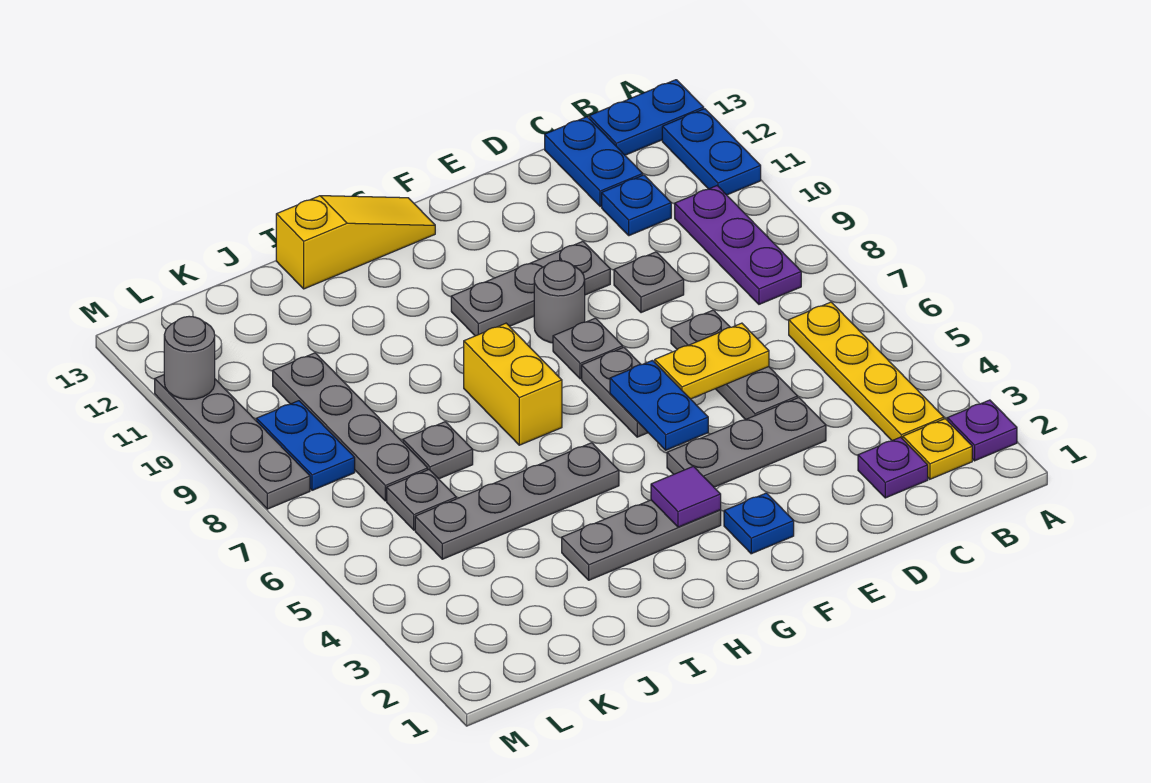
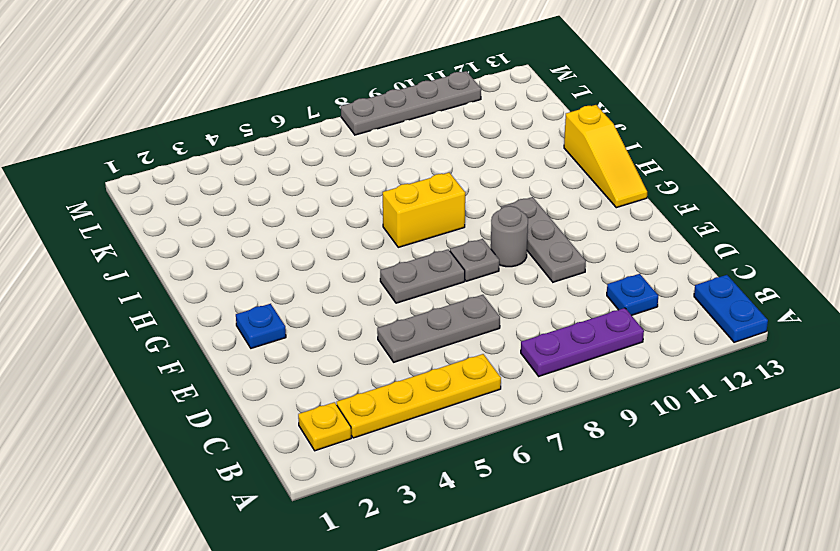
none -> purple plate A2 level 1
none -> blue plate A11:A12 level 1
none -> purple plate C2 level 1
none -> blue plate C12:C13 level 1

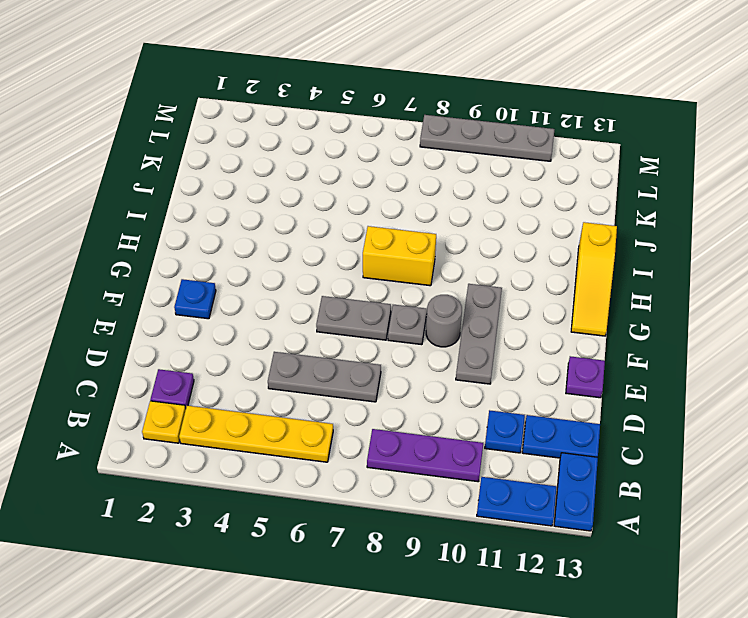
purple plate E13 level 1 -> purple plate A2 level 1
none -> grey plate D4:F4 level 1
none -> grey plate D9 level 1
none -> grey plate G3:I3 level 1
none -> grey plate H5:K5 level 1

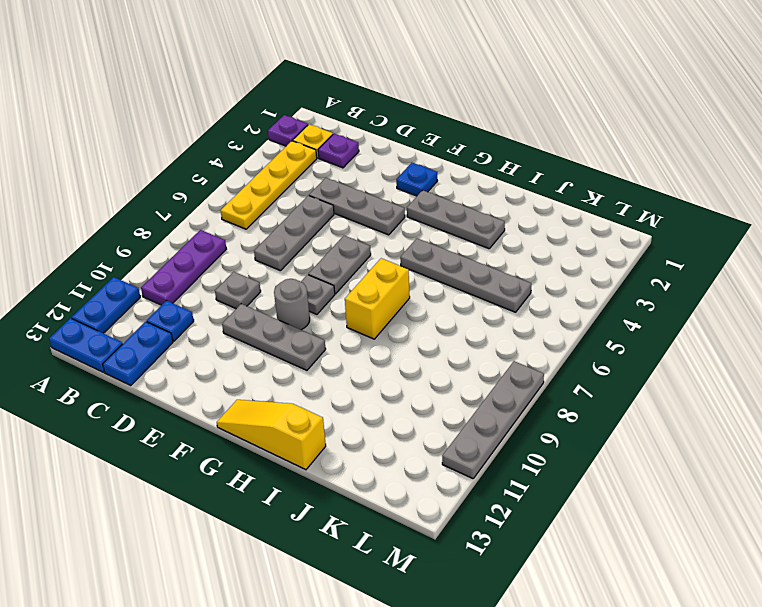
none -> grey plate J7 level 1
none -> grey plate K6 level 1
none -> grey plate K7:K10 level 1
none -> blue plate L8:L9 level 1

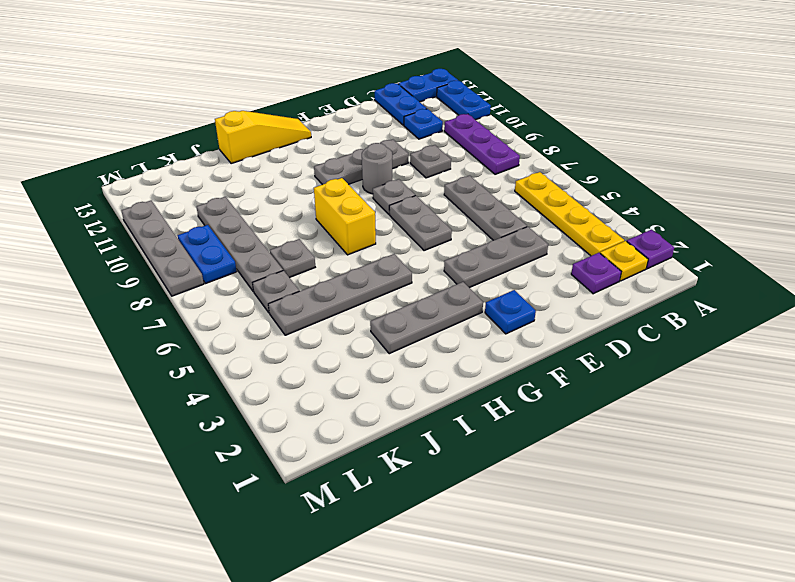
none -> yellow plate D6:E6 level 2
none -> blue plate F5:F6 level 2
none -> purple tile G3 level 2
none -> grey round brick M11 level 2

